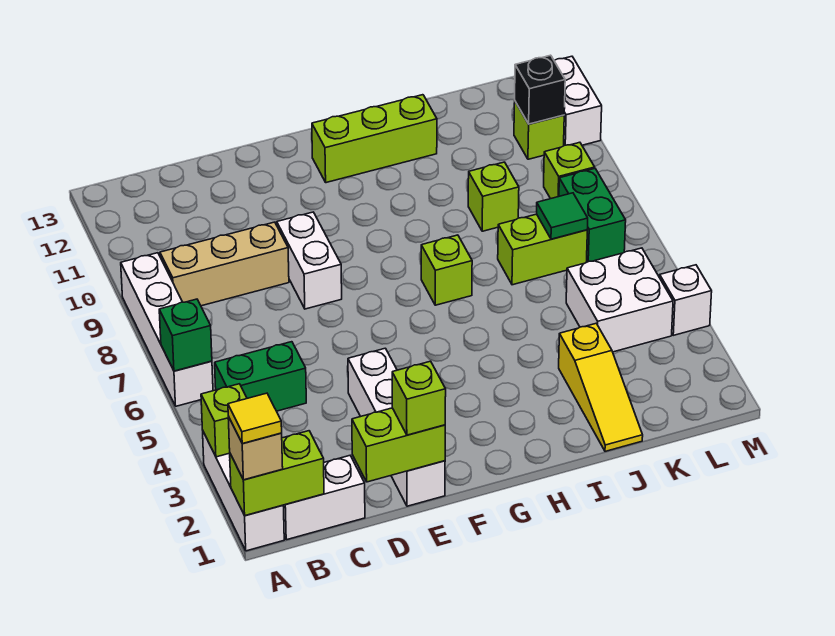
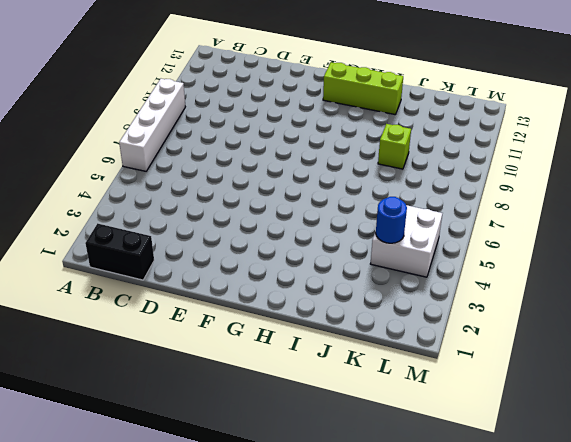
black brick B1:C1 level 1 -> white brick B1:C1 level 1
blue round brick K4 level 2 -> none
none -> white brick A1:A3 level 1
none -> green brick B5:C5 level 1
none -> tan brick B9:D9 level 1

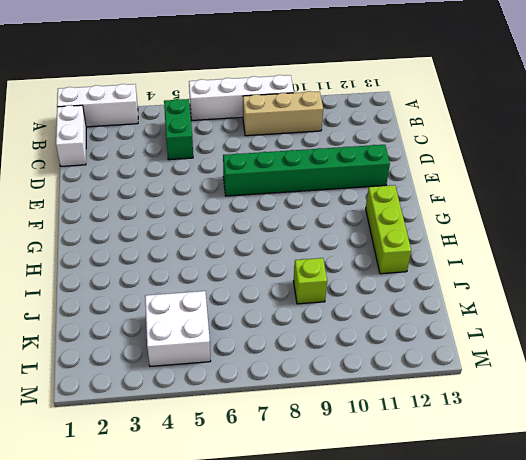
tan brick B8:B10 level 1 -> tan brick B9:D9 level 1
green brick E7:E12 level 1 -> white brick E8:E9 level 1
none -> white brick E1:E4 level 1
none -> lime brick H7 level 1
none -> yellow slope J1:J3 level 1 top 3

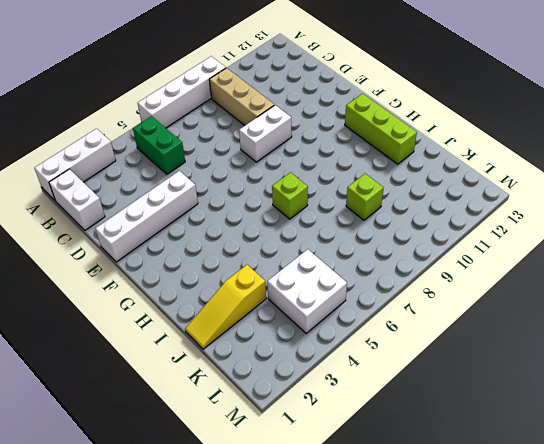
none -> lime brick J7:K7 level 1
none -> green brick L7:L8 level 1
none -> lime brick L9 level 1

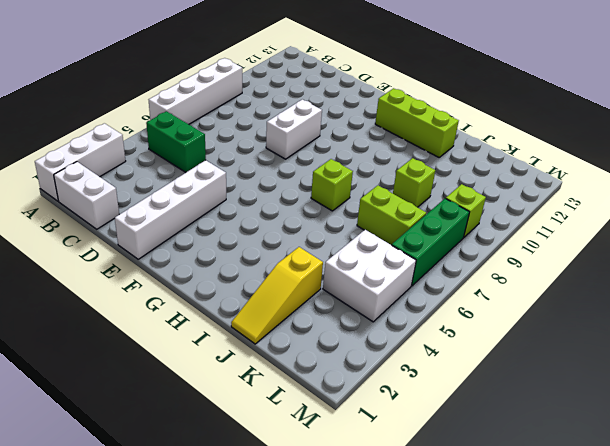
green brick L6:L8 level 1 -> green brick L7:L8 level 1
none -> tan brick B9:D9 level 1
none -> lime brick L11 level 1
none -> white brick M4 level 1

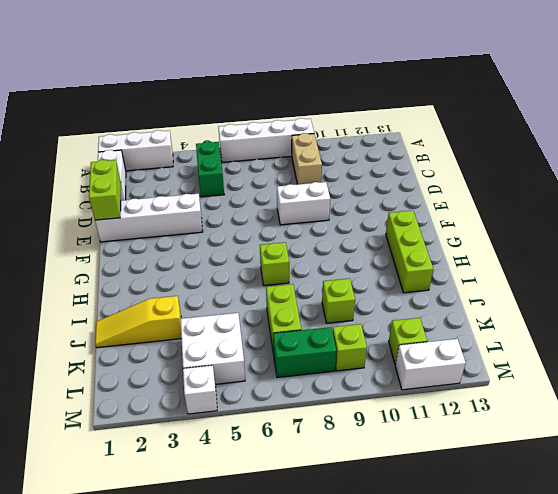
tan brick B9:C9 level 1 -> tan brick B9:D9 level 1
none -> lime brick A1:B1 level 2
none -> lime brick A3 level 2
none -> green brick A6 level 2

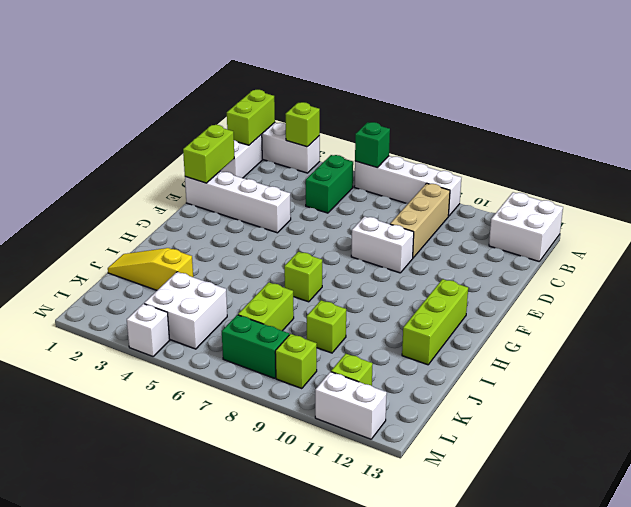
white brick A12:B13 level 1 -> none
none -> green tile K7 level 2
none -> black brick L11 level 2
none -> tan brick A1 level 3

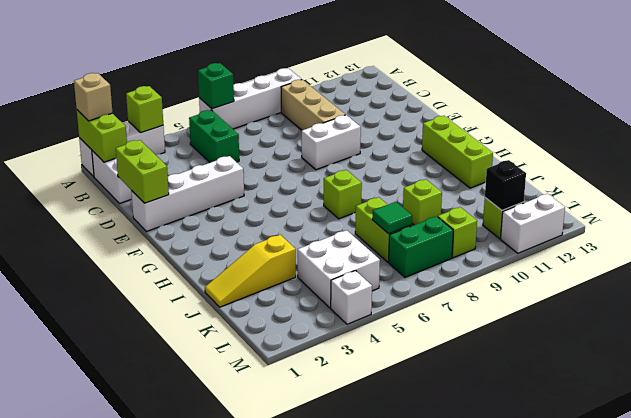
none -> lime brick E1 level 3
none -> yellow tile A1 level 4

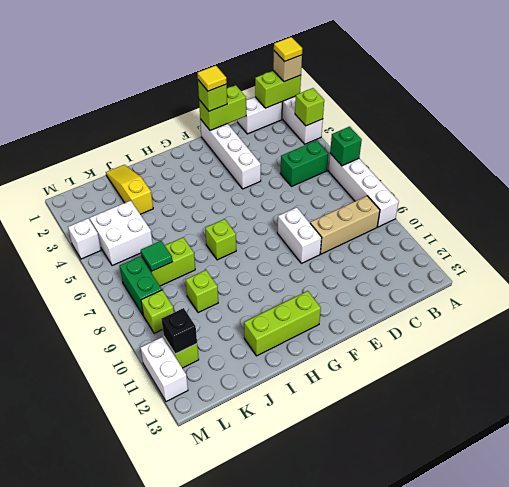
yellow tile E1 level 4 -> none

